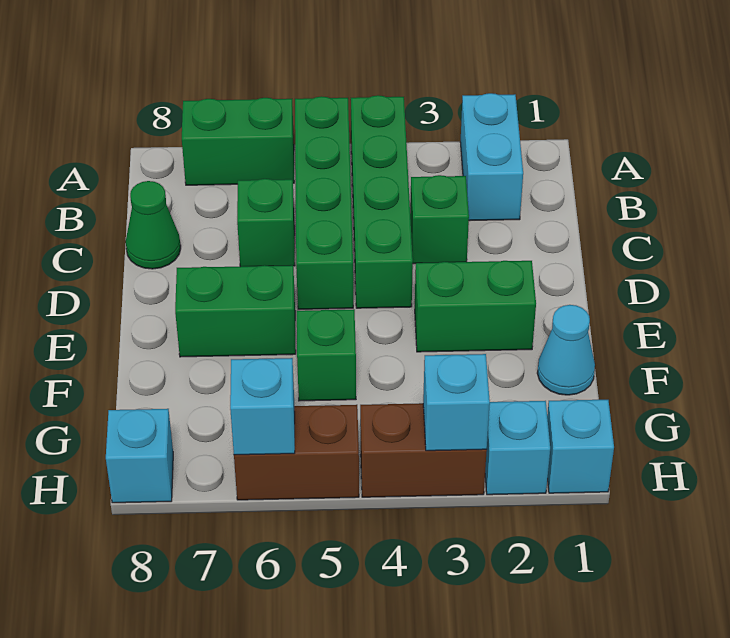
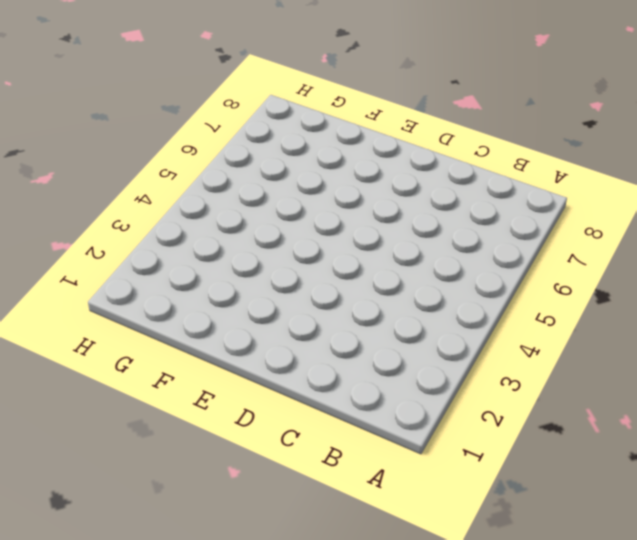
none -> cyan brick A2:B2 level 1
none -> green brick A4:D4 level 1
none -> green brick A5:D5 level 1

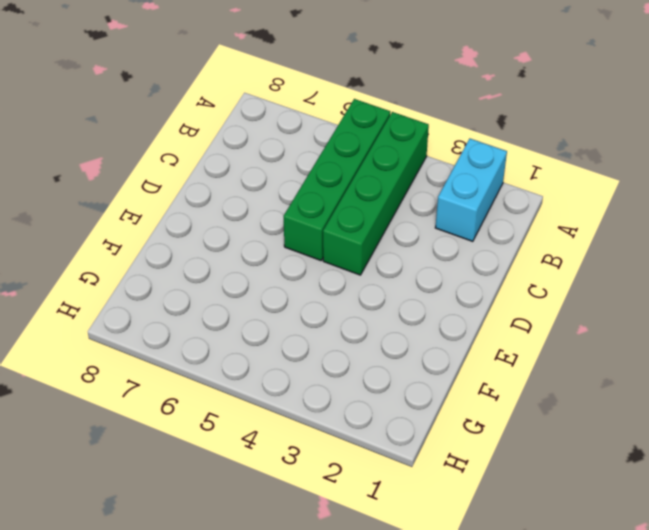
none -> green brick A6:A7 level 1
none -> green brick C3 level 1
none -> green brick C6 level 1

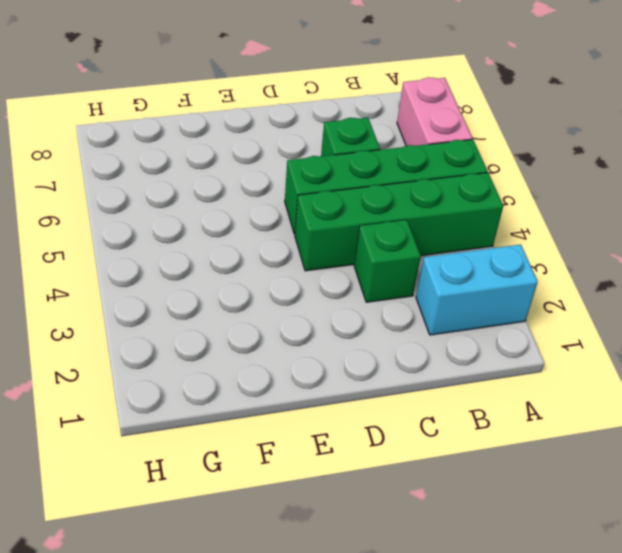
pink brick A6:A7 level 1 -> green brick A6:A7 level 1
none -> green cone C8 level 1
none -> green brick E2:E3 level 1
none -> green brick E6:E7 level 1

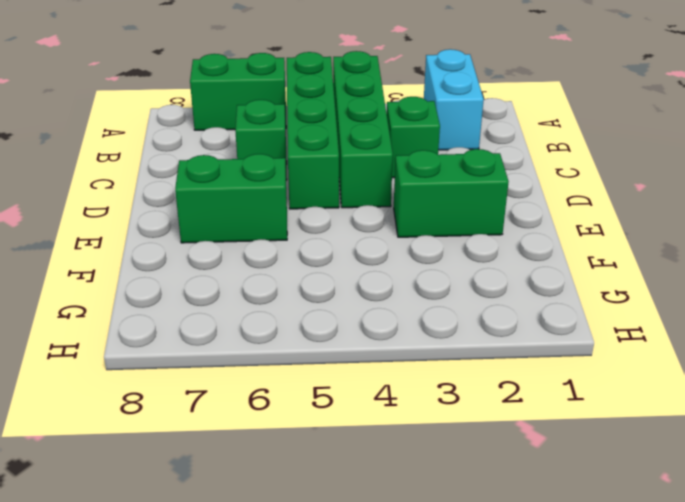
none -> green cone C8 level 1
none -> cyan cone F1 level 1
none -> green brick F5 level 1

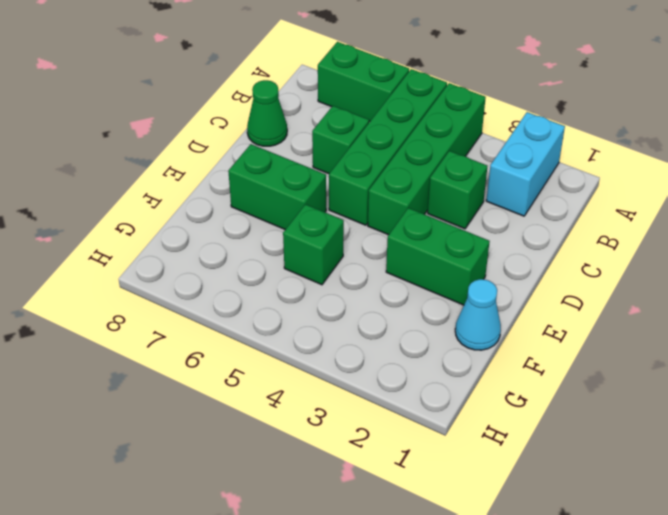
none -> cyan brick H1 level 1
none -> cyan brick H2 level 1
none -> brown brick H3:H4 level 1

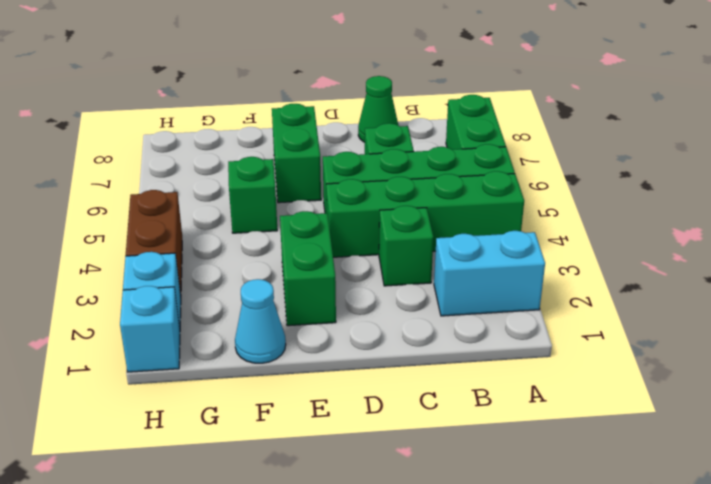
none -> brown brick H5:H6 level 1
none -> cyan brick H8 level 1
none -> cyan brick H3 level 2

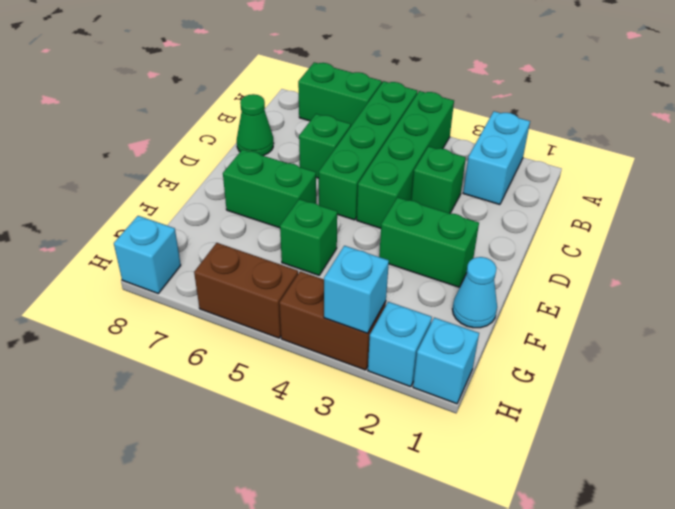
none -> cyan brick H6 level 2

